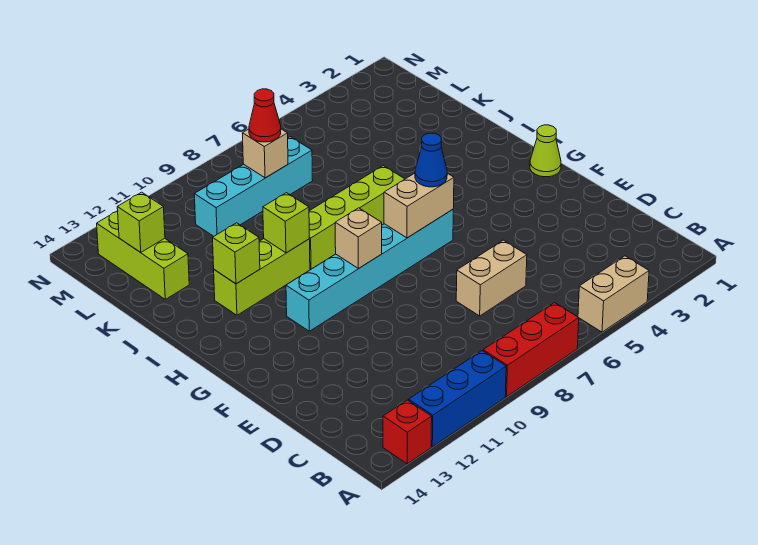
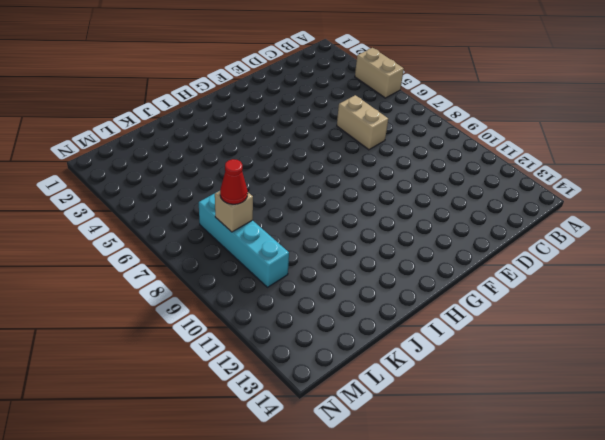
none -> red brick A7:A9 level 1
none -> blue brick A10:A12 level 1
none -> red brick A13 level 1

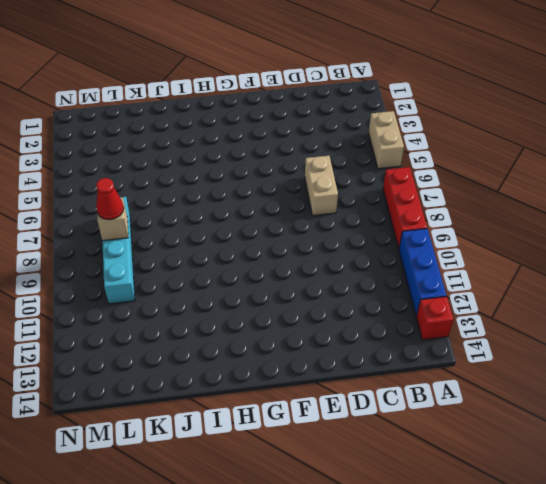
none -> lime cone G1 level 1
none -> cyan brick G6:G11 level 1
none -> lime brick I6:I9 level 1

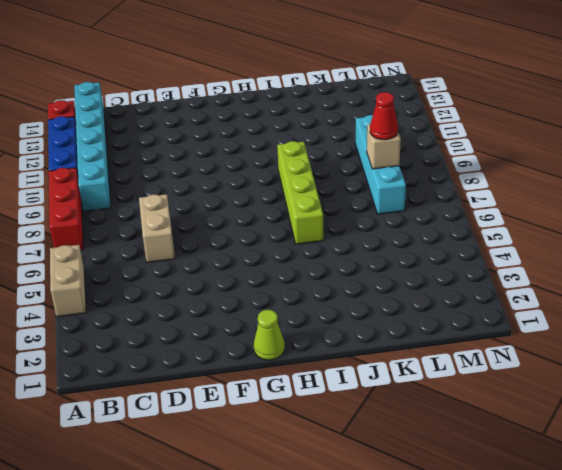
cyan brick B9:B14 level 1 -> cyan brick G6:G11 level 1
none -> lime brick I10:I12 level 1
none -> lime brick K13:M13 level 1
none -> tan brick G6:G7 level 2

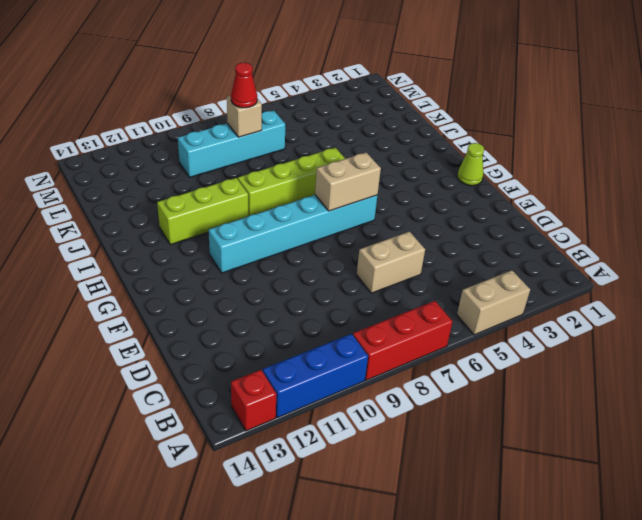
none -> lime brick K13:M13 level 1
none -> tan brick G9 level 2
none -> lime brick I10 level 2

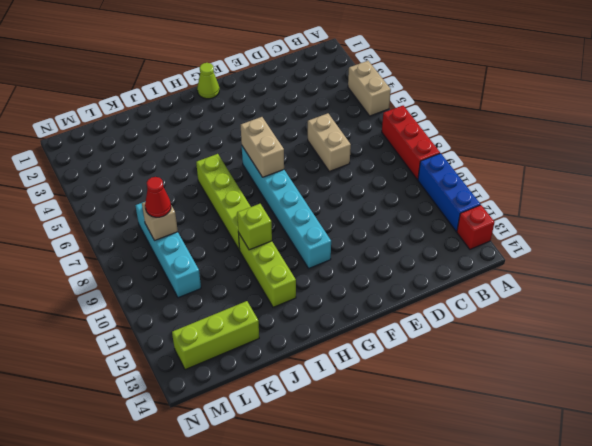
none -> tan brick G9 level 2
none -> lime brick I12 level 2
none -> lime brick L13 level 2

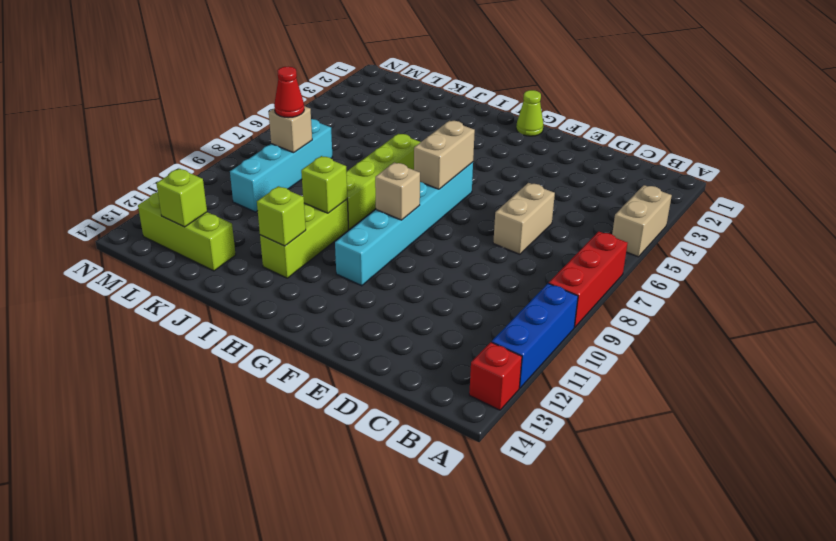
none -> blue cone G6 level 3

